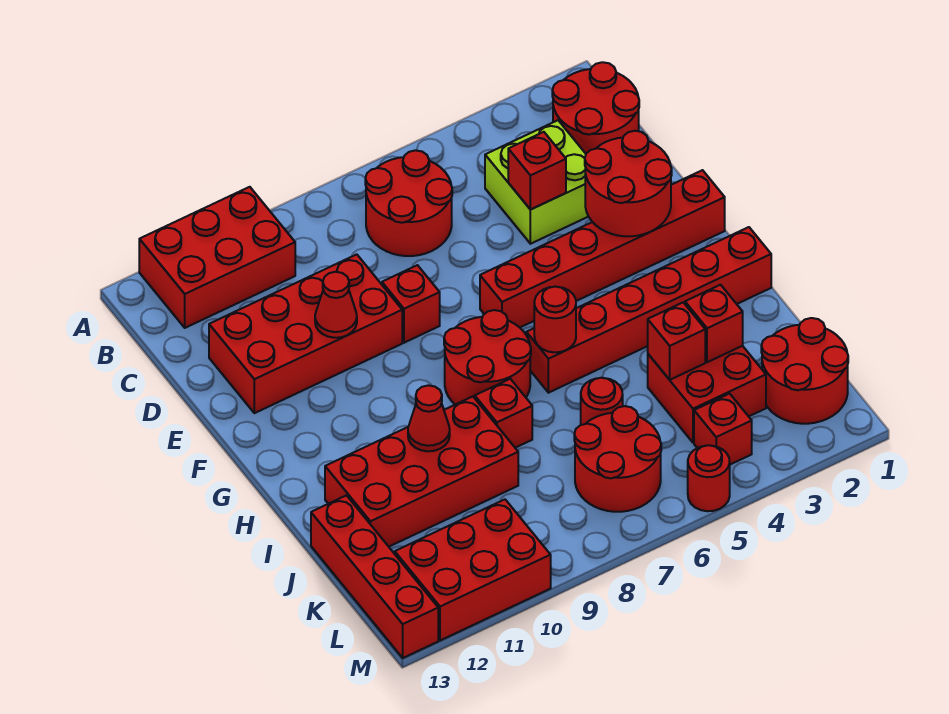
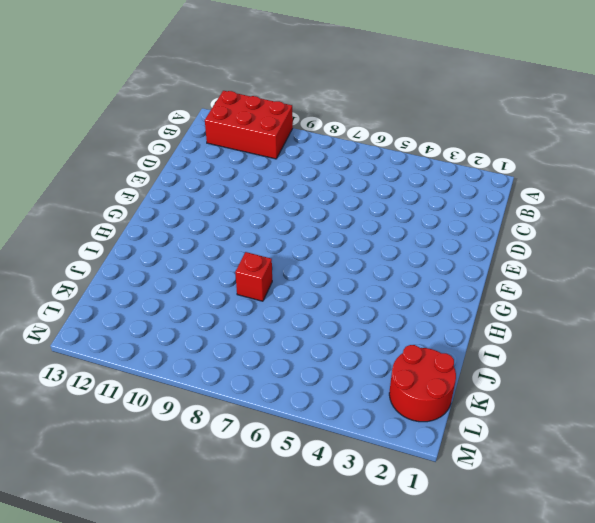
none -> red round brick B1:C2 level 1
none -> red round brick B6:C7 level 1
none -> lime brick C3:D4 level 1

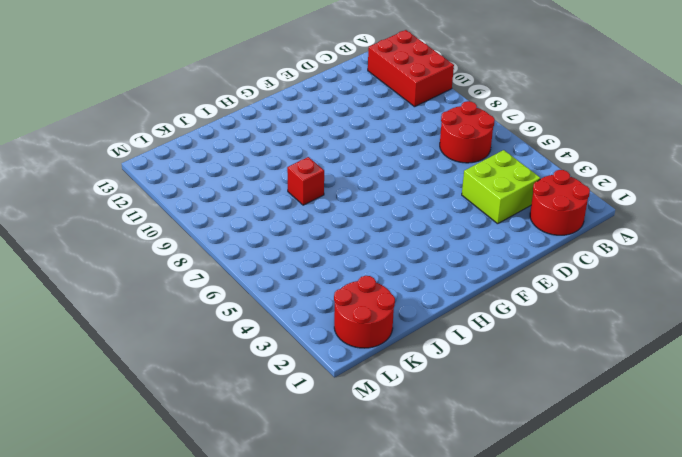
none -> red brick D9:E12 level 1
none -> red brick E8 level 1
none -> red brick F1:F6 level 1

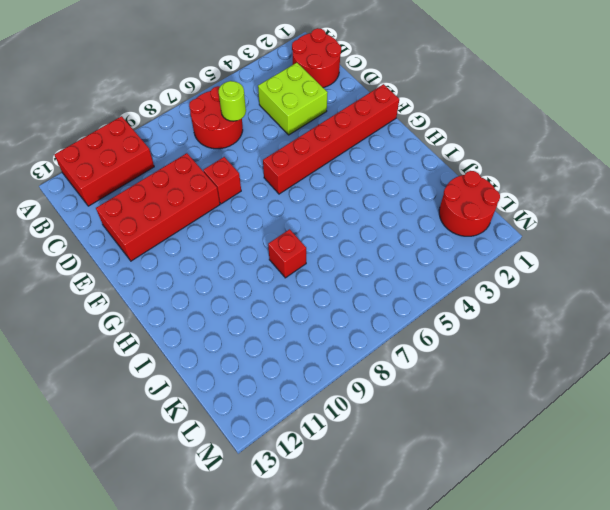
lime round brick C6 level 2 -> none
none -> red round brick G7:H8 level 1
none -> red brick H1:H6 level 1
none -> red brick I9:J12 level 1

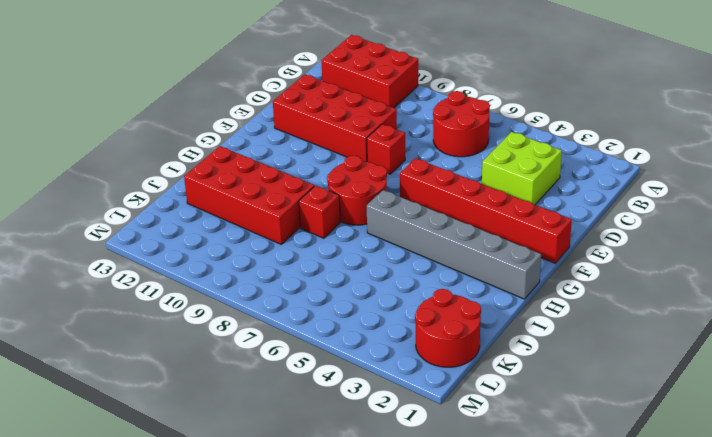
grey brick H1:H6 level 1 -> red brick H1:H6 level 1
none -> red round brick B1:C2 level 1
none -> red brick J3:K4 level 1
none -> red round brick J6 level 1

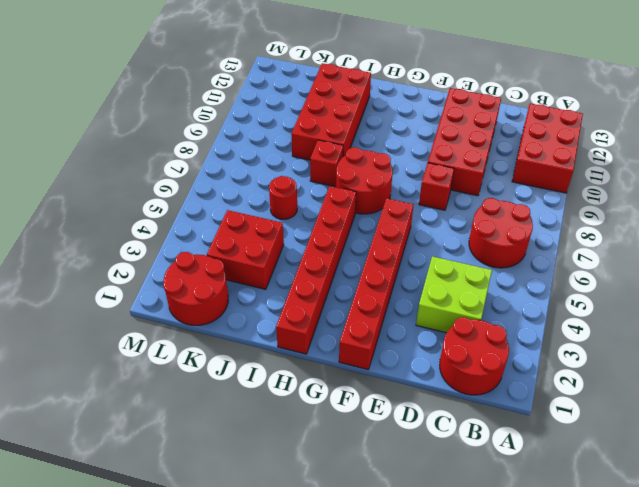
none -> red brick J13:M13 level 1
none -> red round brick K6:L7 level 1
none -> red brick L4 level 1

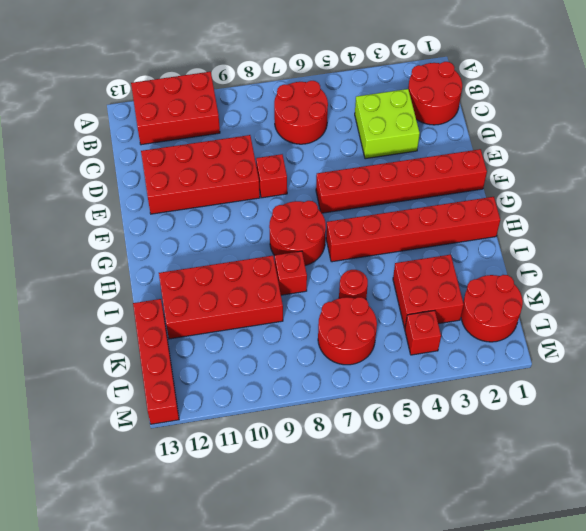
none -> red brick L10:M12 level 1
none -> red round brick M5 level 1
none -> red brick D4 level 2

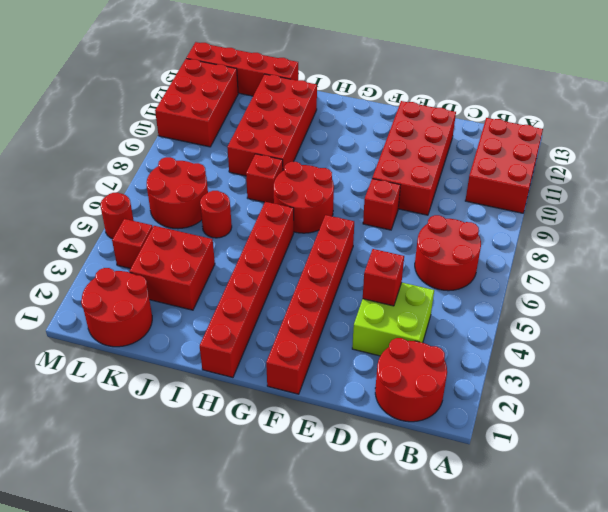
none -> red round brick E2:F3 level 2
none -> red cone E10 level 2
none -> red round brick H6 level 2

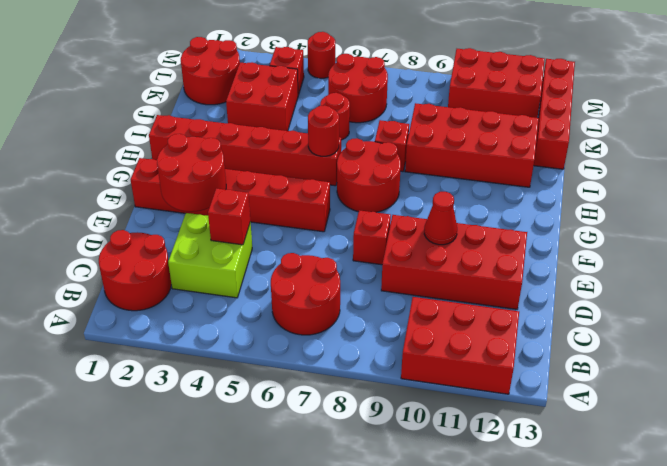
none -> red cone I10 level 2
none -> red brick J3 level 2
none -> red brick J4 level 2

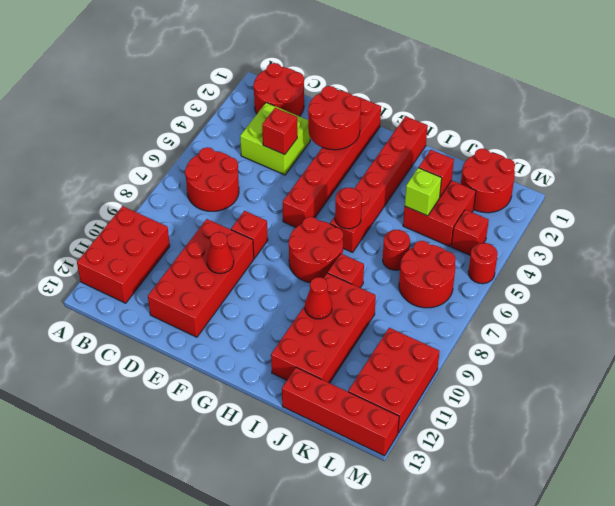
lime brick J4 level 2 -> red brick J4 level 2

